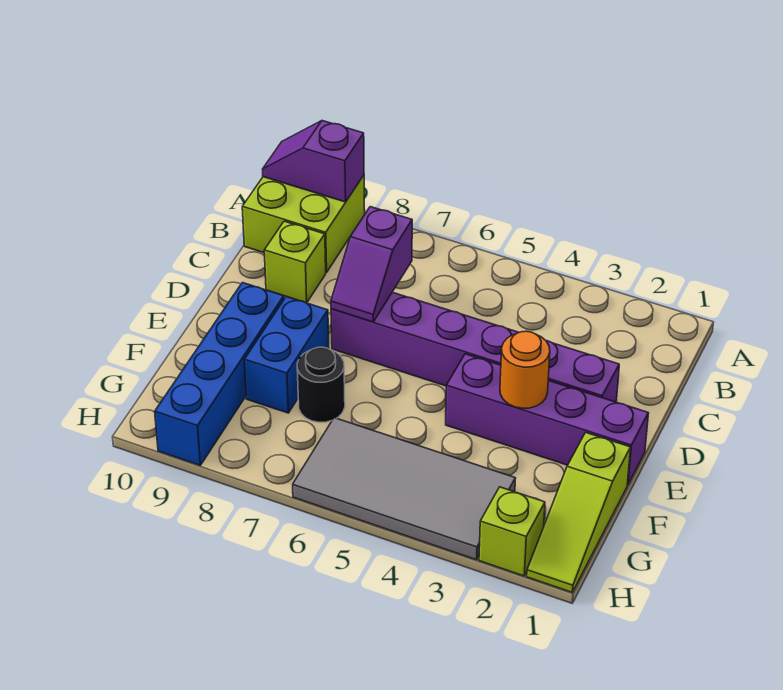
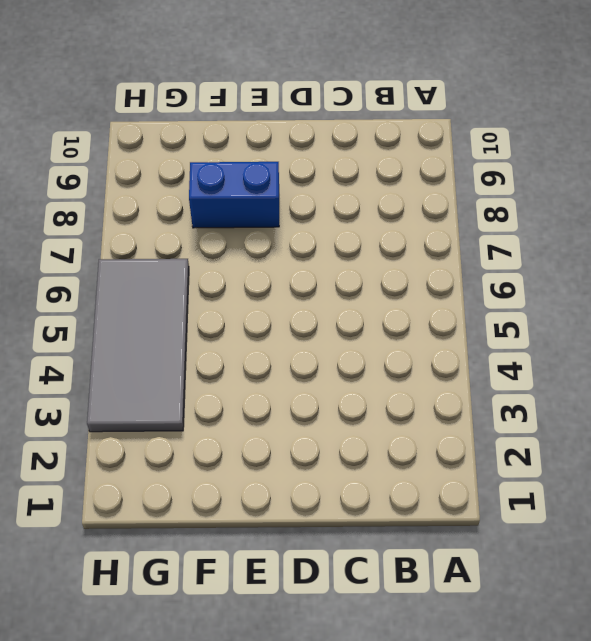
none -> lime brick A9:B10 level 1
none -> lime brick C9 level 1
none -> purple brick D2:D7 level 1

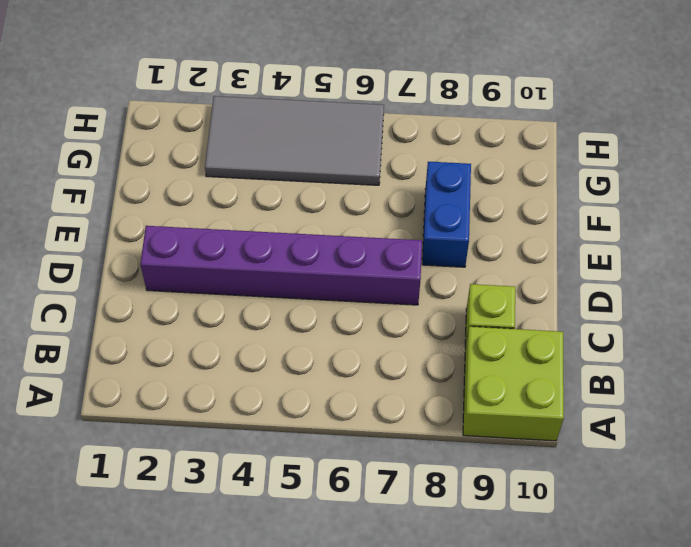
none -> purple brick E1:E4 level 1
none -> blue brick E9:H9 level 1
none -> lime slope F1:H1 level 1 top F

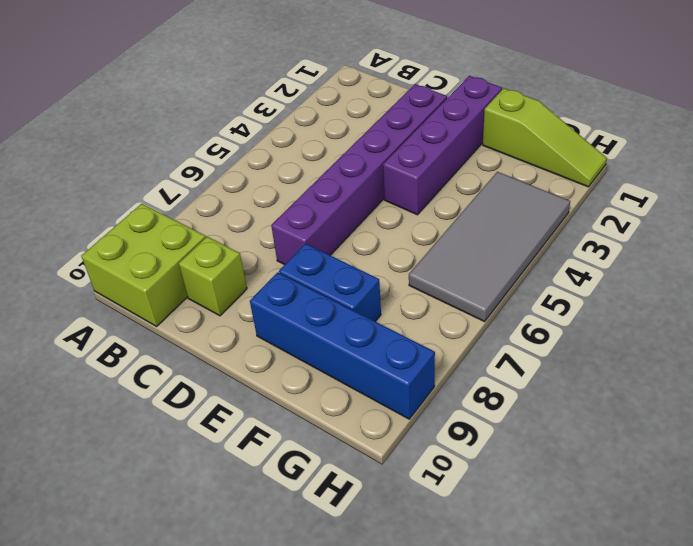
none -> black round brick F7 level 1
none -> lime brick H2 level 1
none -> purple slope A9:A10 level 2 top 9

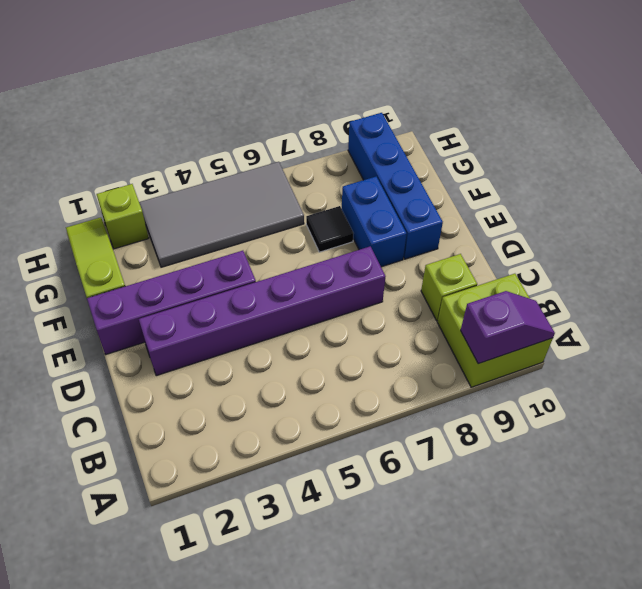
black tile F7 level 1 -> black round brick F7 level 1
none -> purple slope C7:D7 level 2 top C
none -> orange round brick E3 level 2

